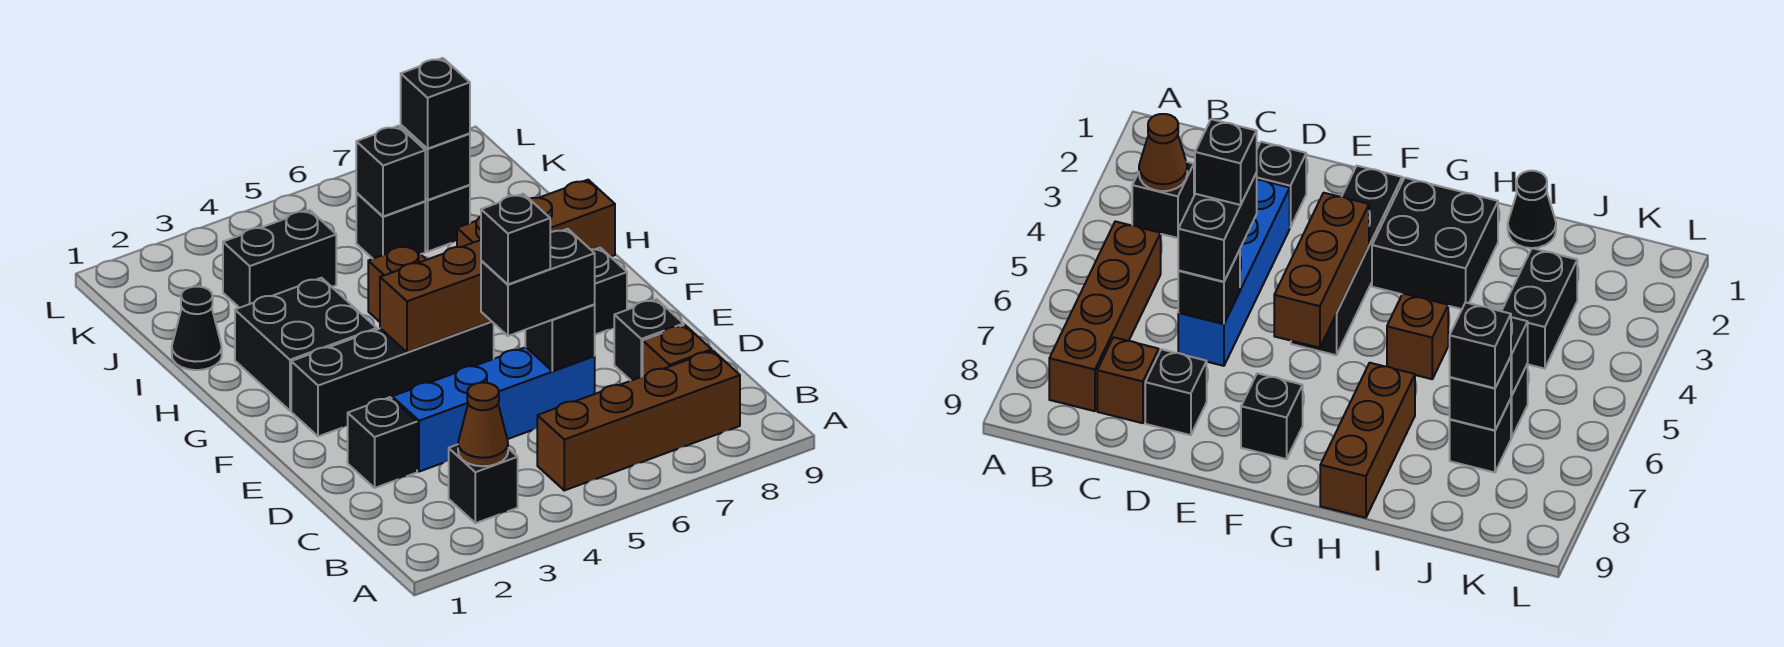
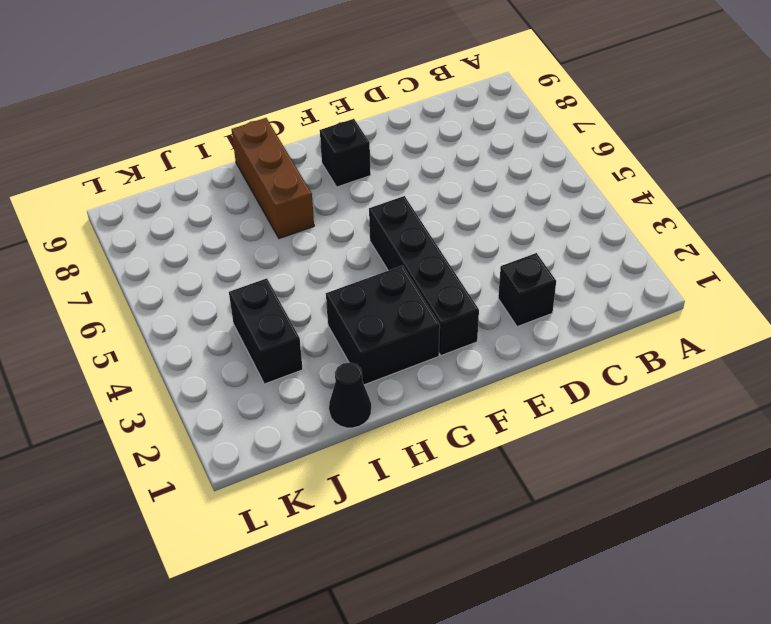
none -> black brick B3 level 1
none -> brown brick B5:B8 level 1
none -> brown brick C8 level 1

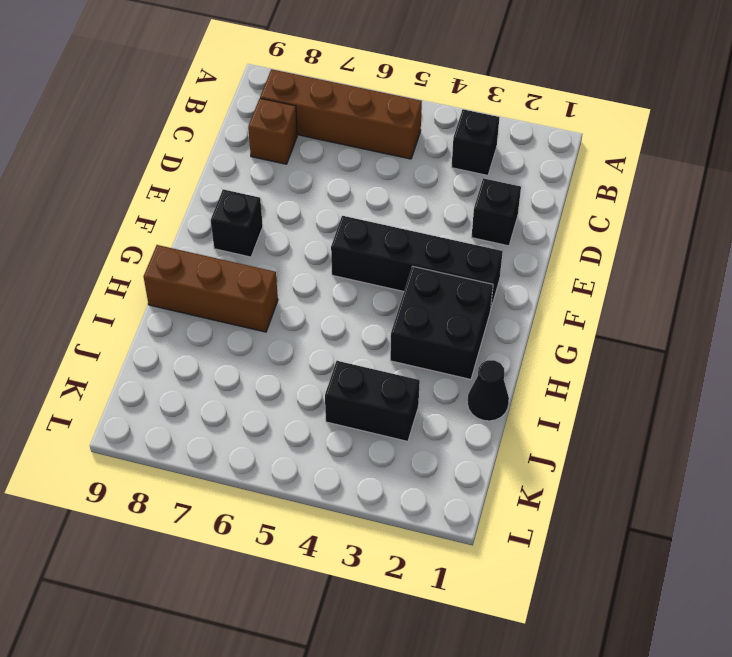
none -> blue brick D3:D6 level 1
none -> black brick D8 level 1
none -> brown brick H5 level 1

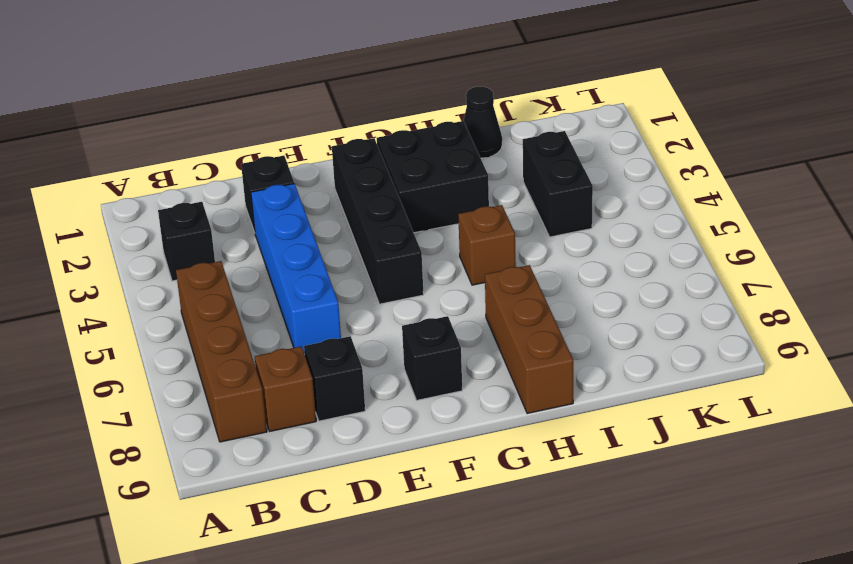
none -> black brick J6 level 1
none -> black brick J7 level 1
none -> brown cone B3 level 2

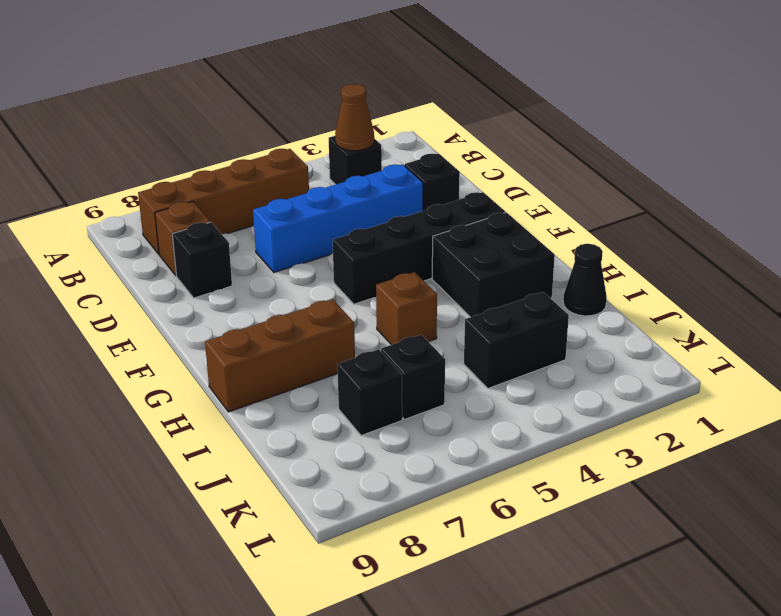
none -> black brick F8 level 1
none -> black brick D6 level 2
none -> brown brick F4:F6 level 2

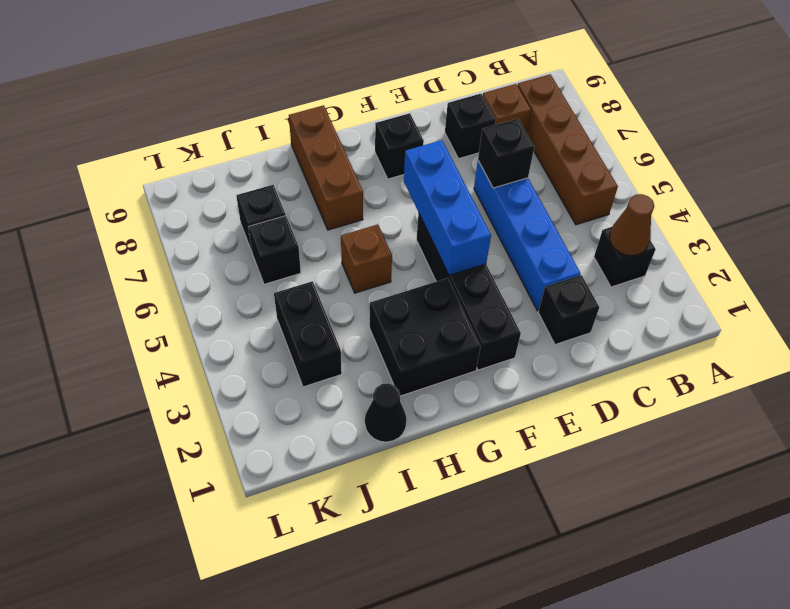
blue brick F4:F6 level 2 -> brown brick F4:F6 level 2
none -> black brick J6 level 2
none -> black brick J7 level 2
none -> black brick D5:D6 level 3

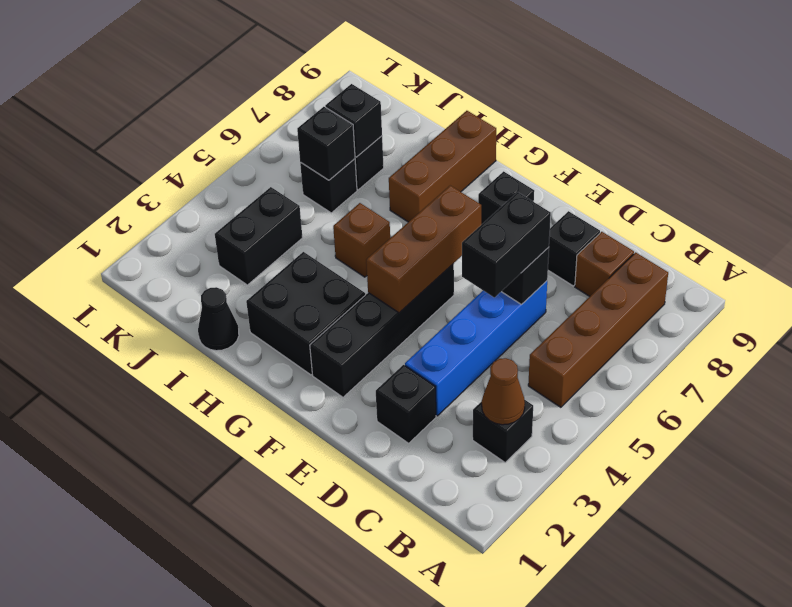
none -> black brick J7 level 3
none -> black brick D5 level 4

